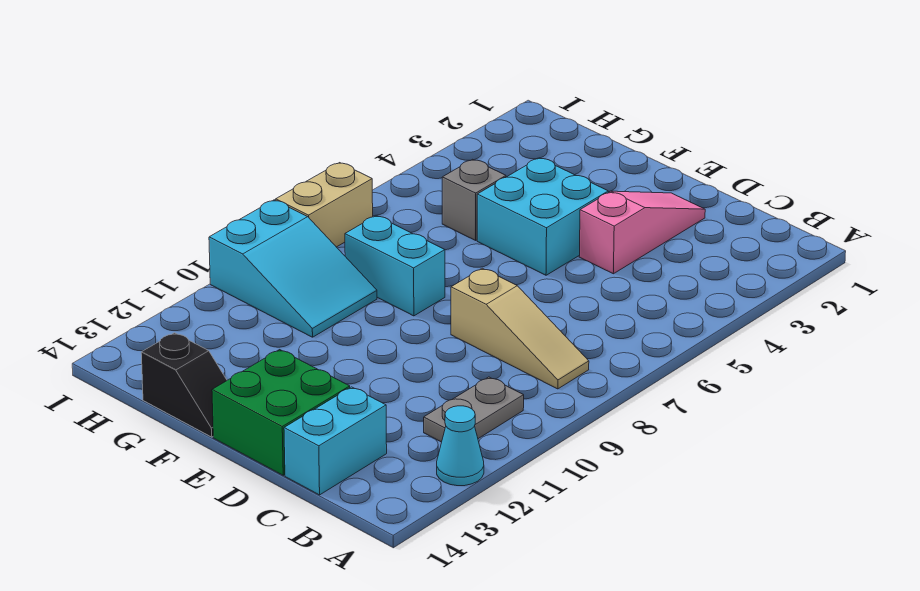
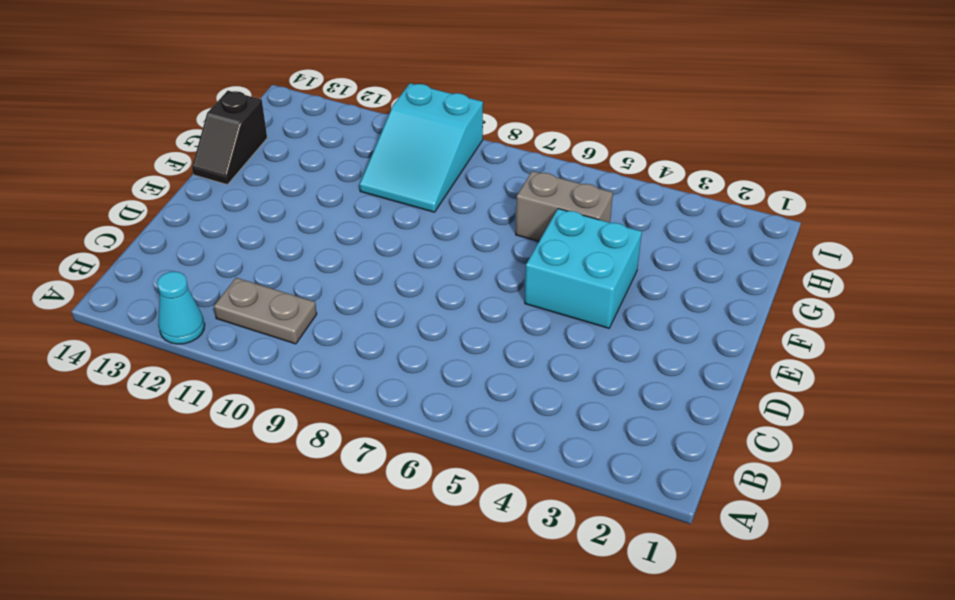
grey brick G5:G6 level 1 -> grey brick G5 level 1
none -> tan slope B8:D8 level 1 top D
none -> cyan brick C13:C14 level 1
none -> pink slope D2:D4 level 1 top 4

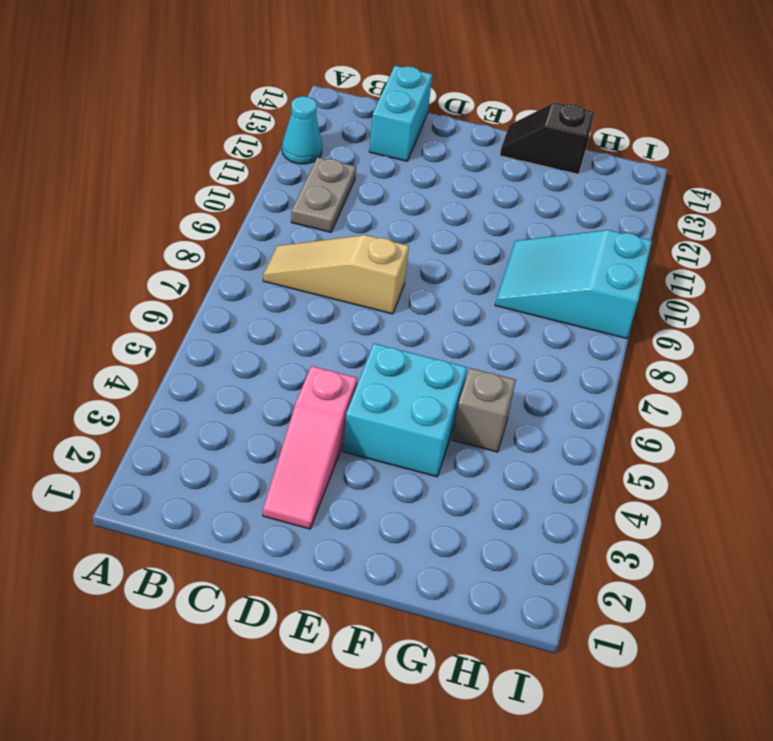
none -> green brick D13:E14 level 1
none -> cyan brick F8:G8 level 1
none -> tan brick I7:I8 level 1

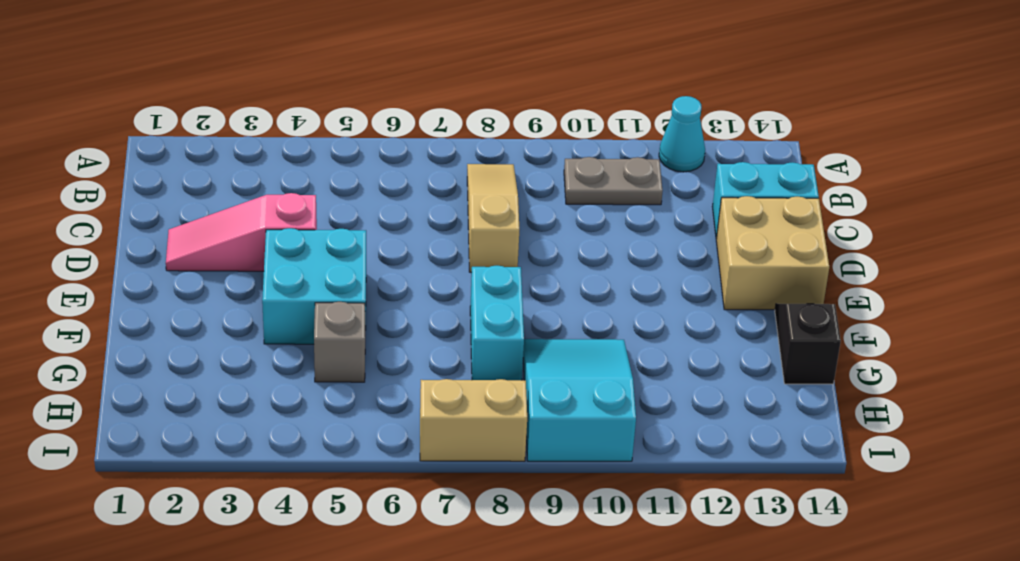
tan brick D13:E14 level 1 -> green brick D13:E14 level 1

